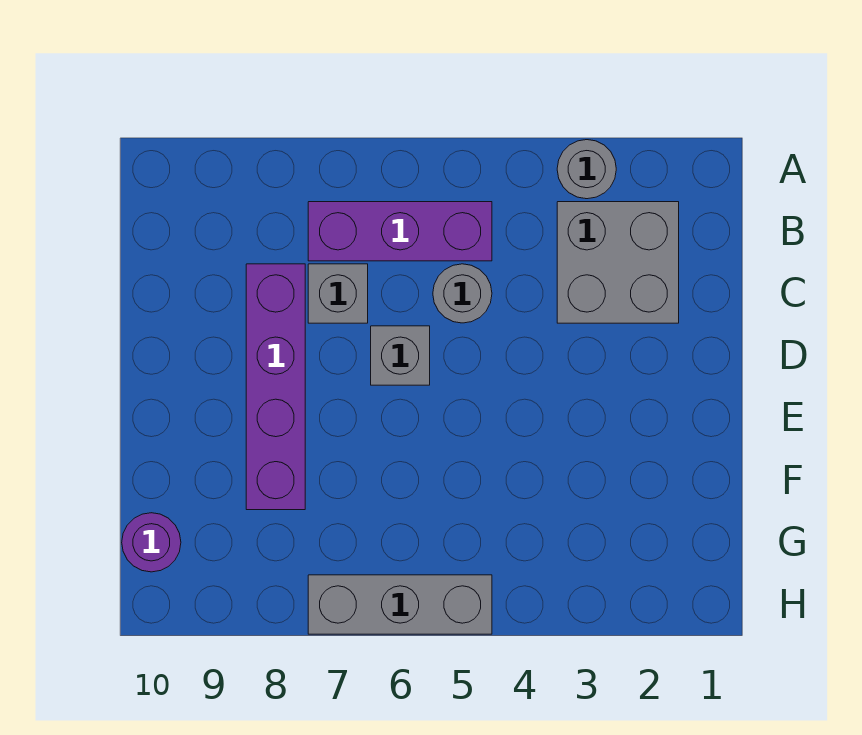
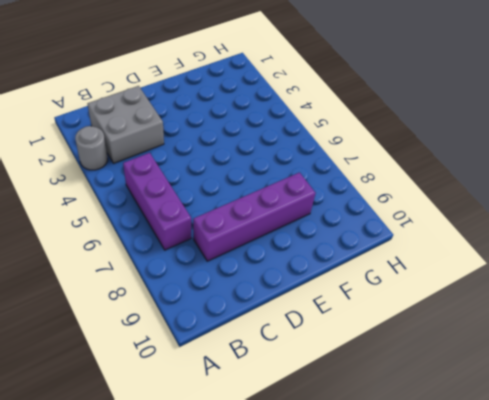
none -> grey round brick C5 level 1
none -> grey brick C7 level 1

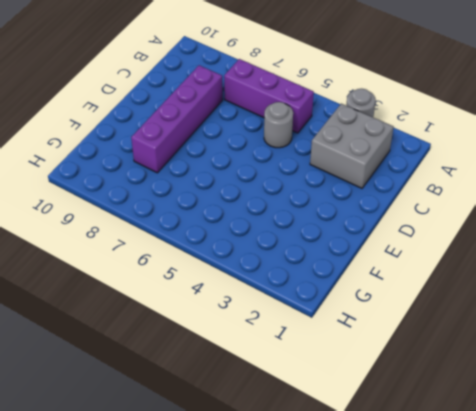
none -> grey brick C7 level 1
none -> grey brick D6 level 1

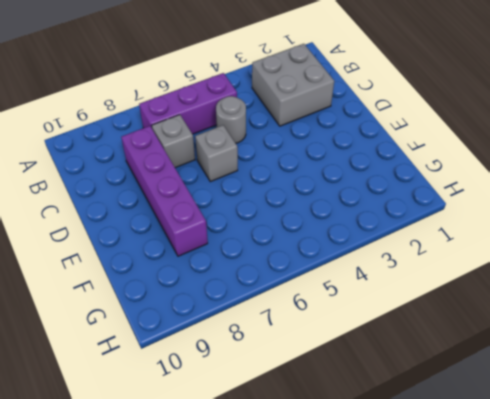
none -> grey round brick A3 level 1
none -> purple round brick G10 level 1

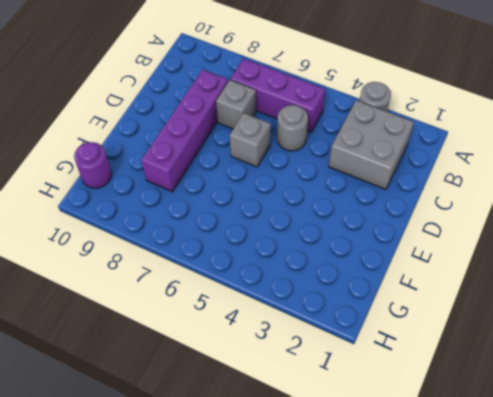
none -> grey brick H5:H7 level 1

